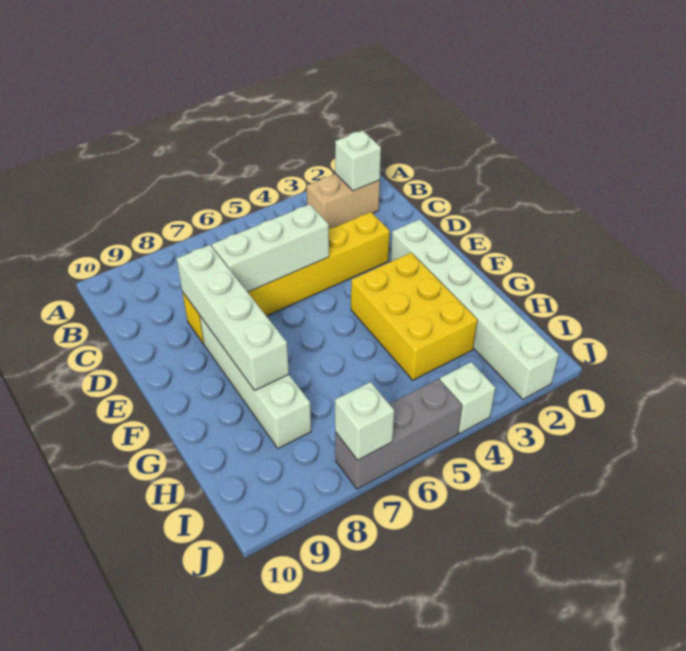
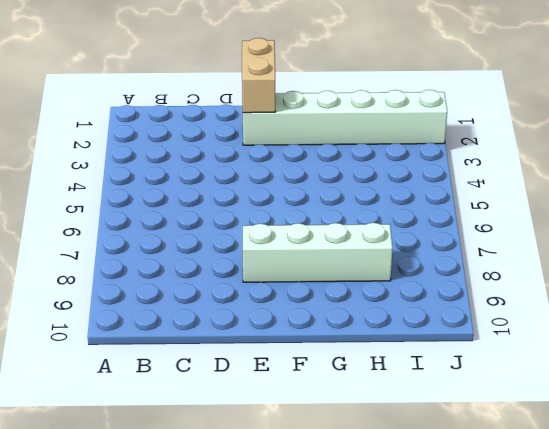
tan brick E1:E2 level 2 -> tan brick B2:B3 level 1
none -> yellow brick D3:D8 level 1
none -> yellow brick F3:H4 level 1

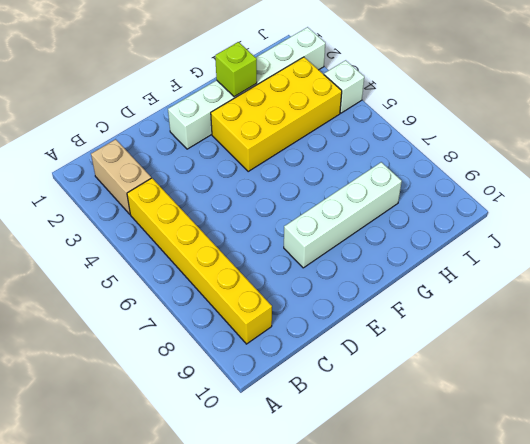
yellow brick B4:B9 level 1 -> yellow brick D3:D8 level 1
yellow brick F3:I4 level 1 -> yellow brick F3:H4 level 1
lime brick G2 level 2 -> none
none -> grey brick J5:J7 level 1
none -> white brick B2 level 2

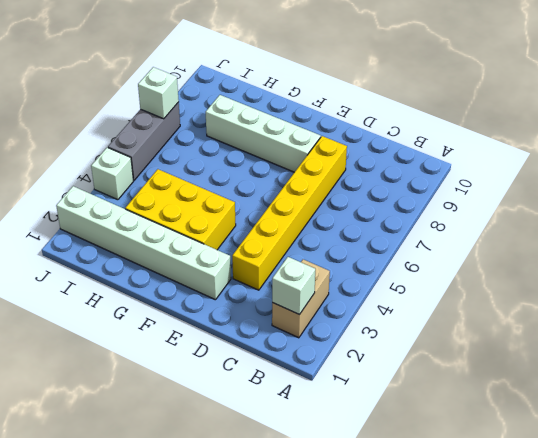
none -> white brick D5:D7 level 2
none -> white brick D8:G8 level 2

